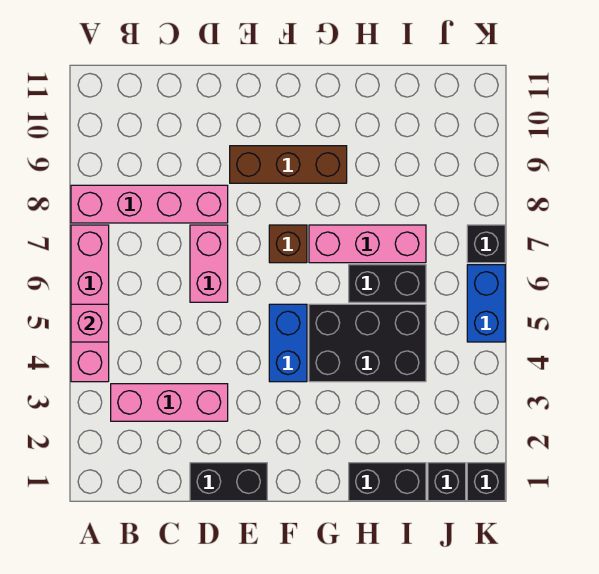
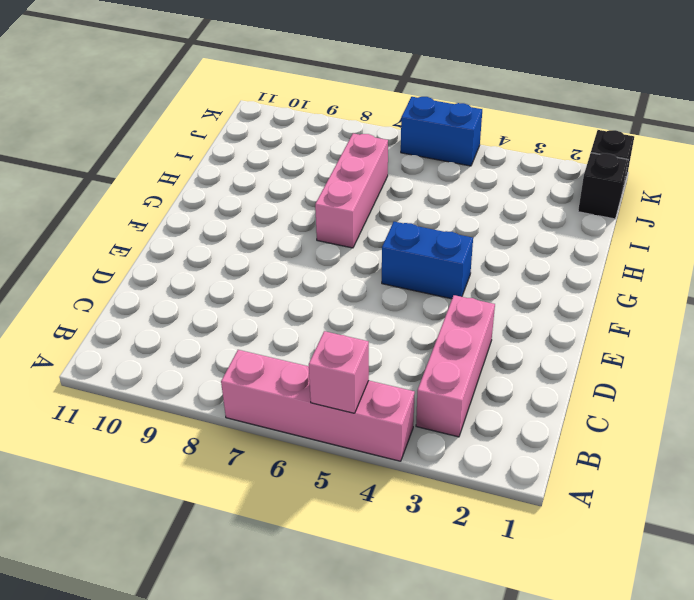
none -> pink brick A8:D8 level 1
none -> black brick D1:E1 level 1
none -> pink brick D6:D7 level 1

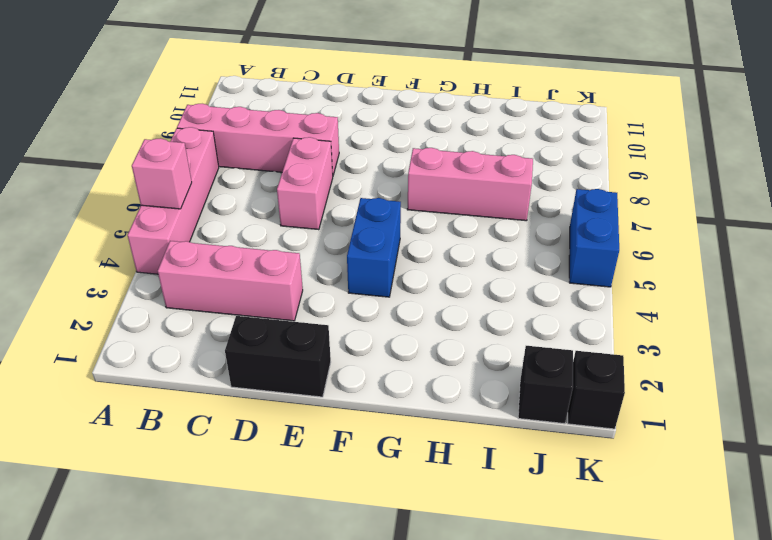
none -> brown brick E9:G9 level 1
none -> brown brick F7 level 1
none -> black brick G4:I5 level 1

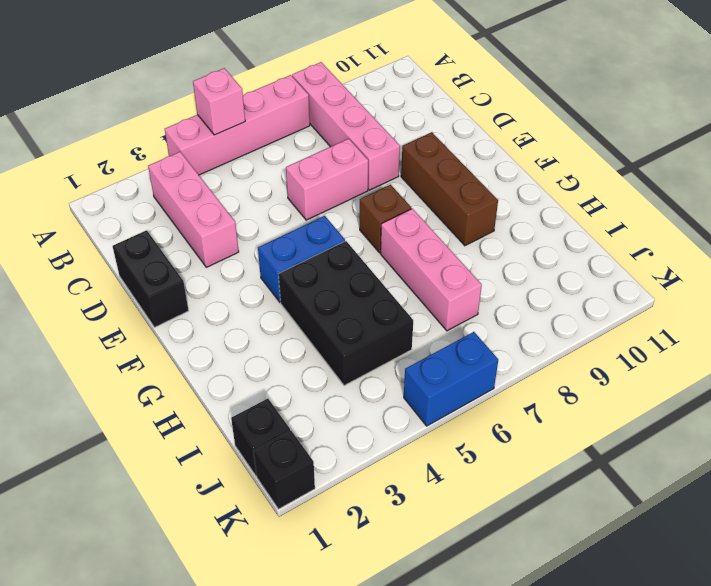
none -> black brick H1:I1 level 1
none -> black brick H6:I6 level 1
none -> black brick K7 level 1

